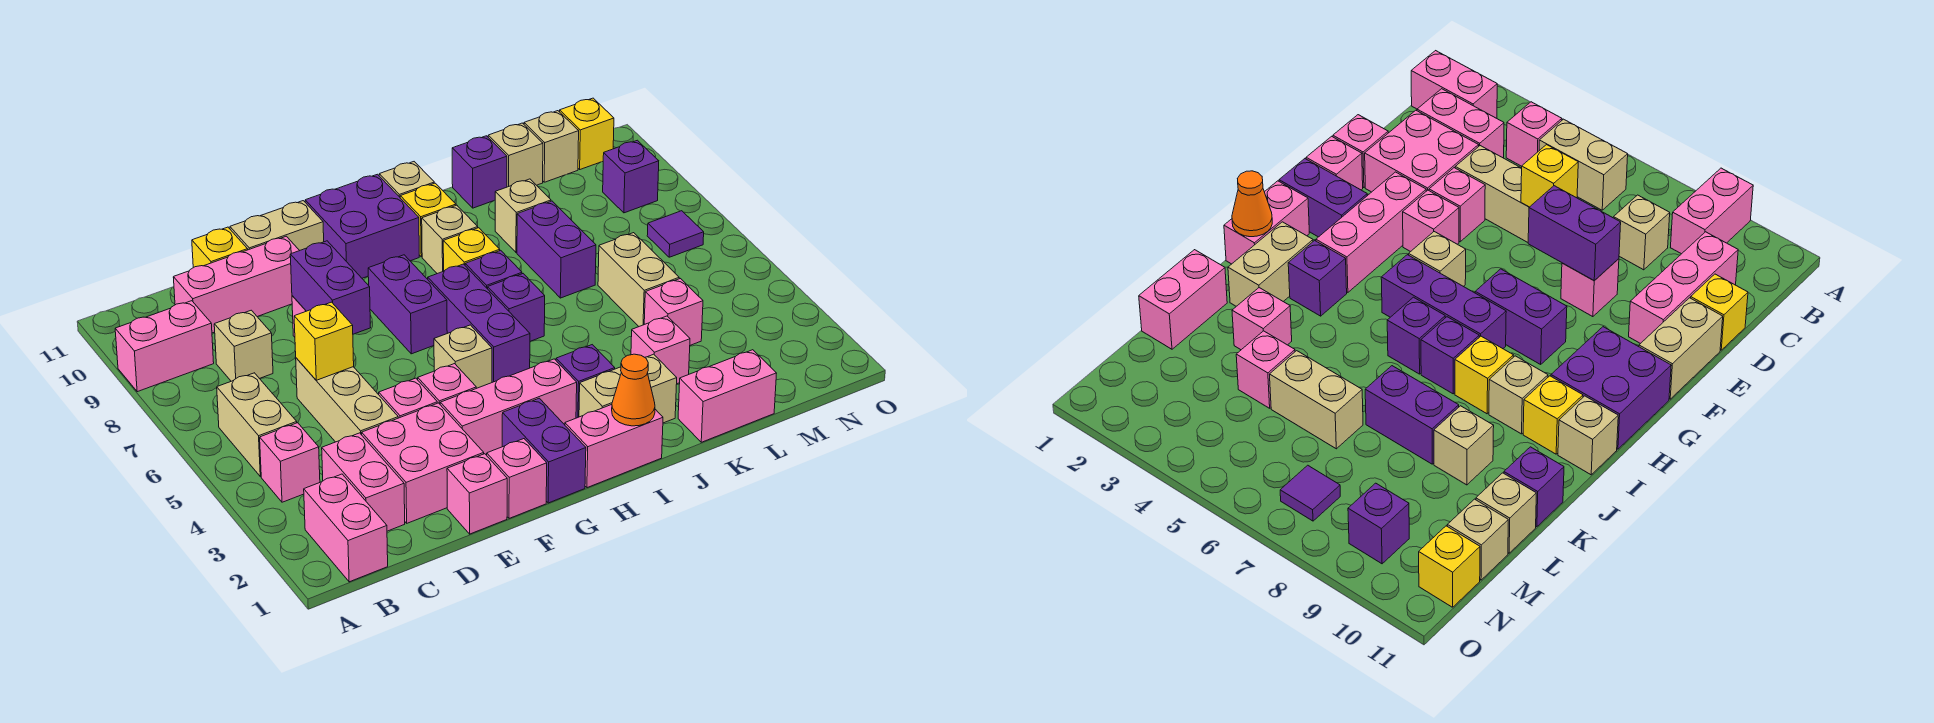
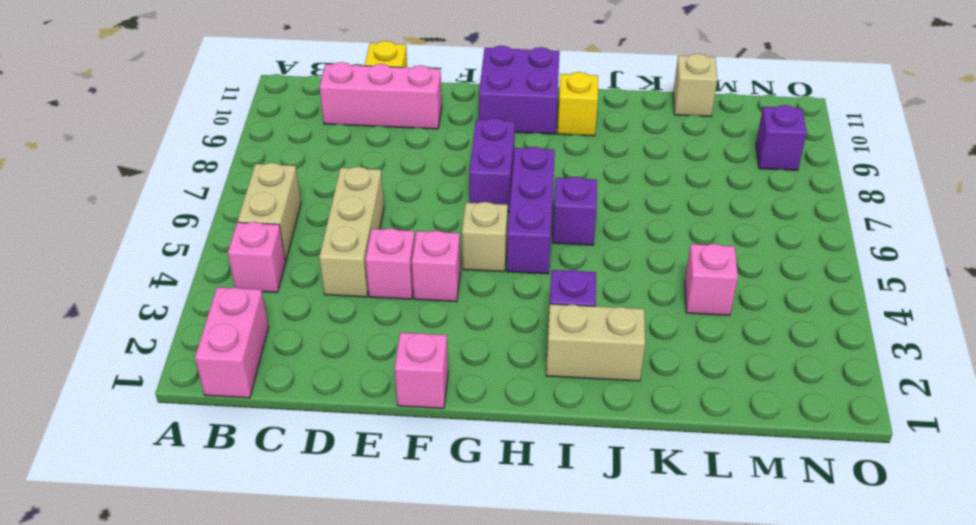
none -> pink brick A9:B9 level 1
none -> pink brick C2:C3 level 1
none -> tan brick C8 level 1
none -> pink brick D2:E3 level 1

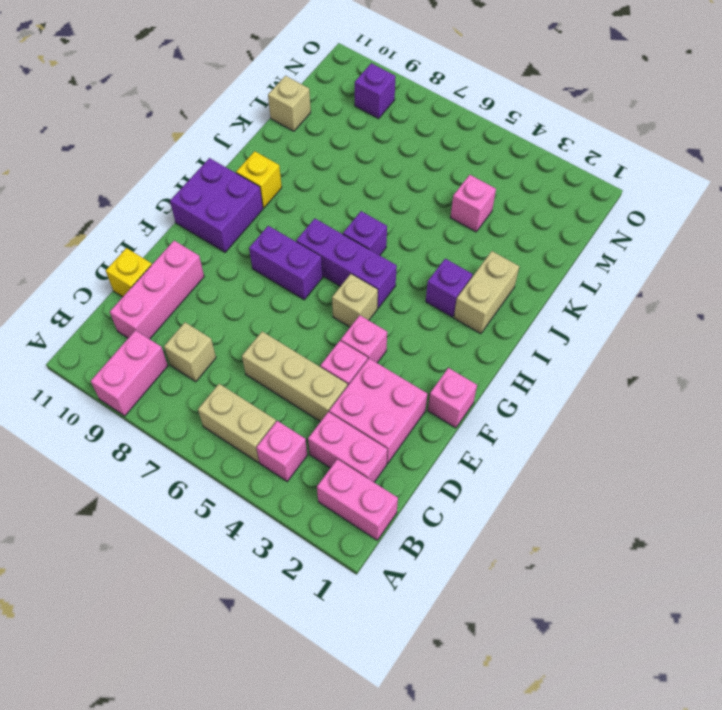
none -> pink brick E1 level 1
none -> pink brick E8 level 1
none -> tan brick E11:F11 level 1
none -> pink brick F3:H3 level 1

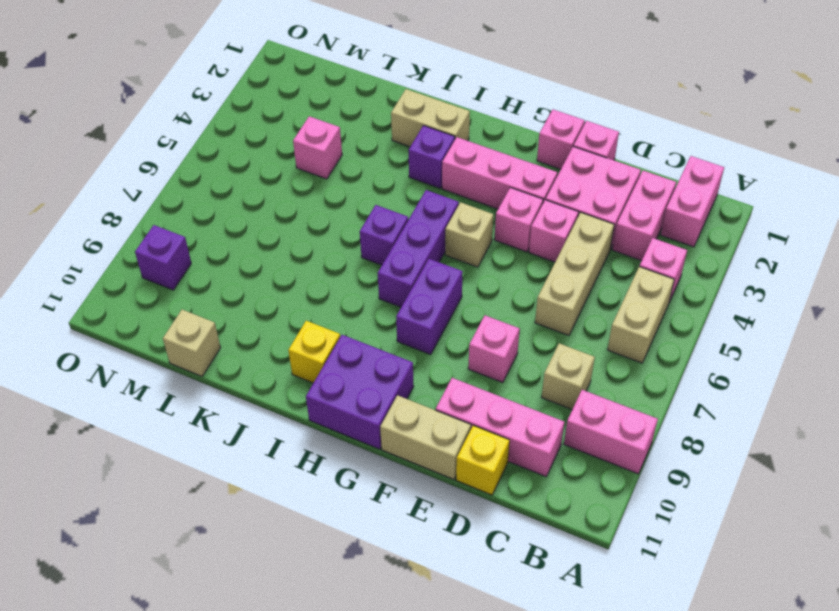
none -> purple brick G1:G2 level 1
none -> pink brick H1:I1 level 1
none -> purple brick I7 level 1
none -> yellow brick I8 level 1

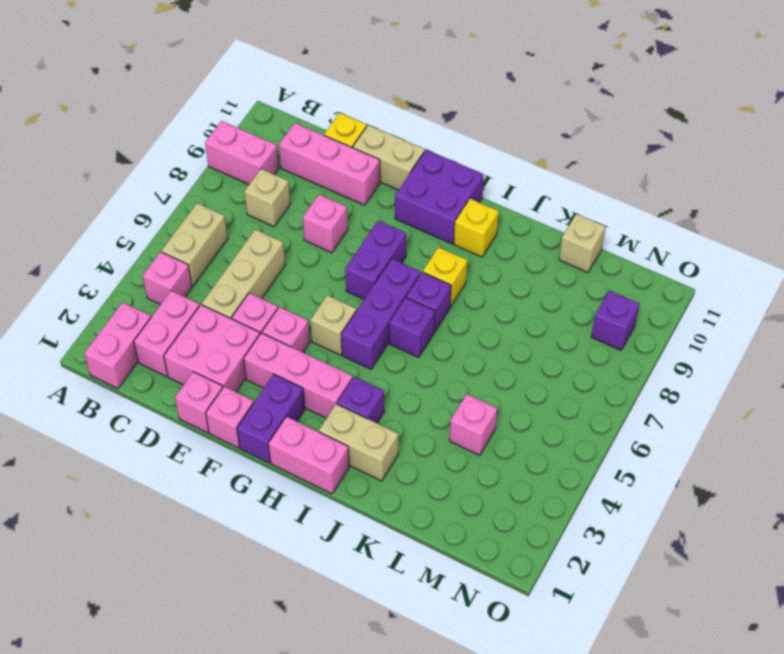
none -> tan brick I9 level 1
none -> tan brick I11 level 1
none -> pink brick K1:L1 level 1
none -> pink brick K3 level 1

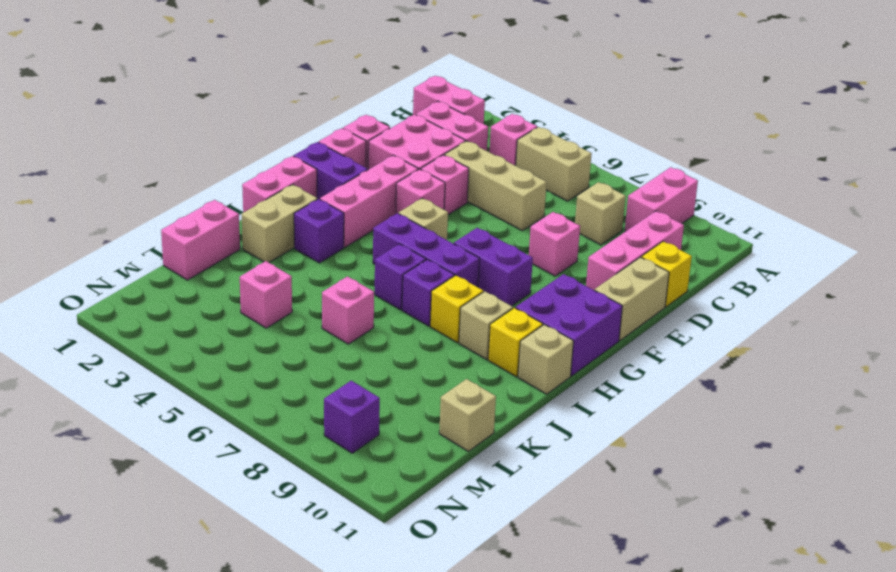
pink brick K6 level 1 -> pink brick K3 level 1
none -> purple brick K7:K8 level 1
none -> tan brick K9 level 1
none -> purple brick K11 level 1
none -> tan brick L5:L6 level 1

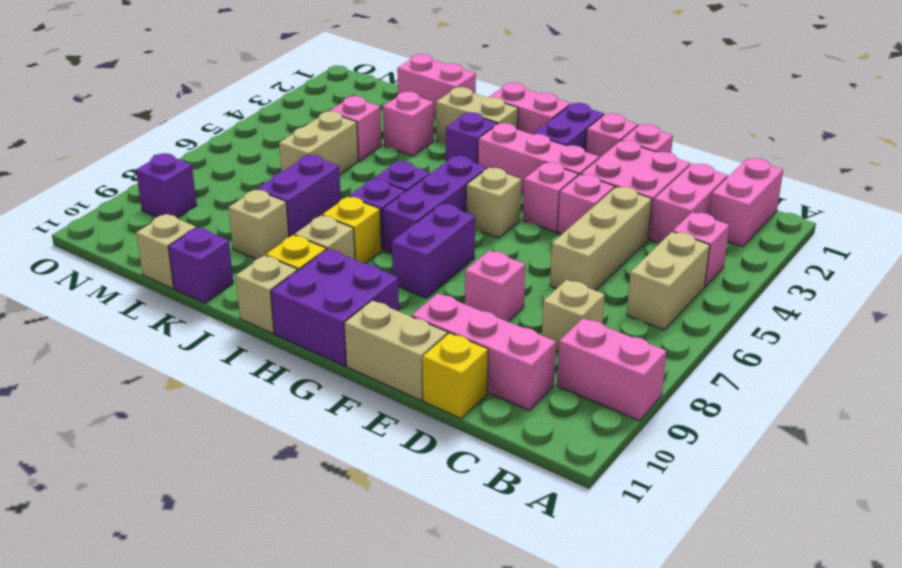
none -> tan brick M11 level 1
none -> purple tile N7 level 1
none -> yellow brick N11 level 1
none -> yellow brick D6 level 2

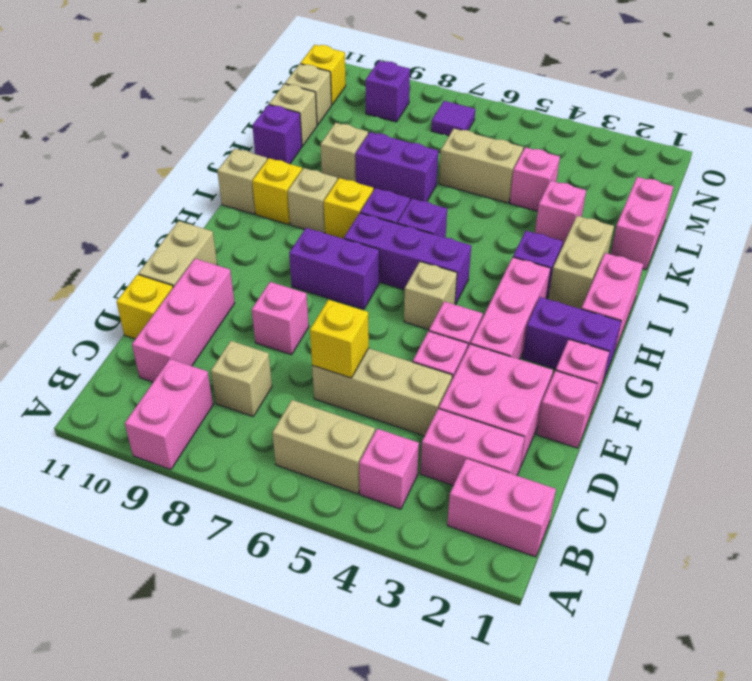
none -> purple brick G10:H11 level 1
none -> purple brick E7:E8 level 2
none -> orange cone I1 level 2

